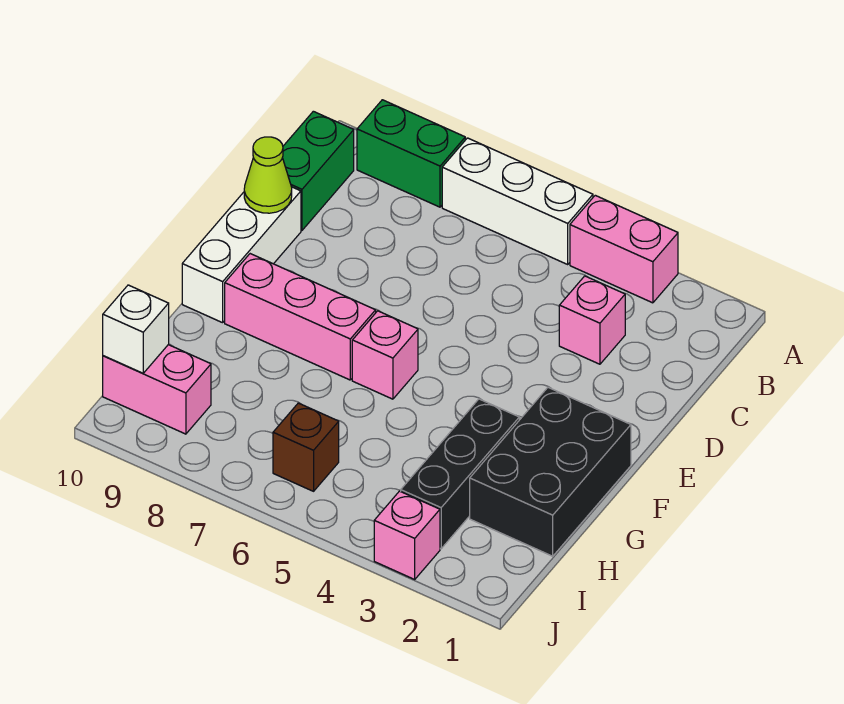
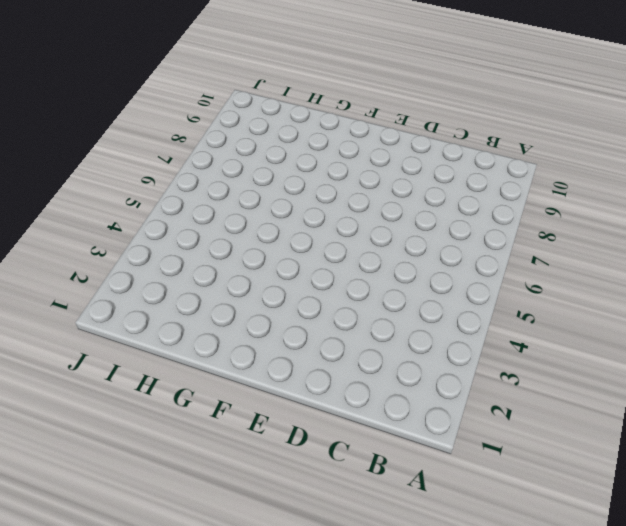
none -> pink brick A3:A4 level 1
none -> white brick A5:A7 level 1
none -> green brick A8:A9 level 1

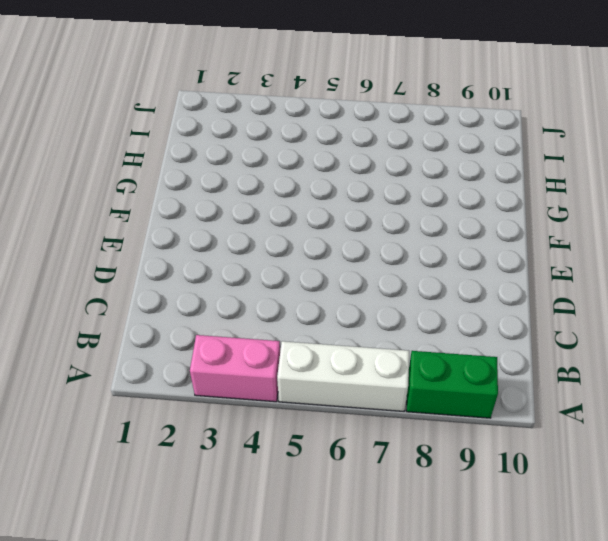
none -> green brick B10:C10 level 1
none -> pink brick C3 level 1
none -> white brick D10:F10 level 1

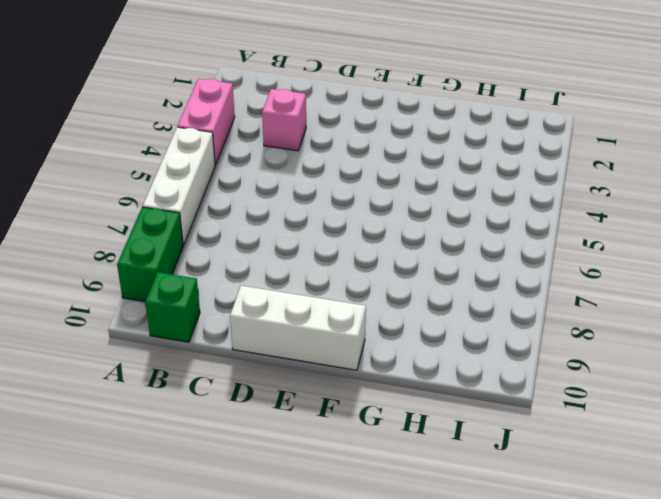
green brick B10 level 1 -> green brick B10:C10 level 1
none -> black brick F1:H2 level 1
none -> pink brick F6 level 1
none -> pink brick F7:F9 level 1

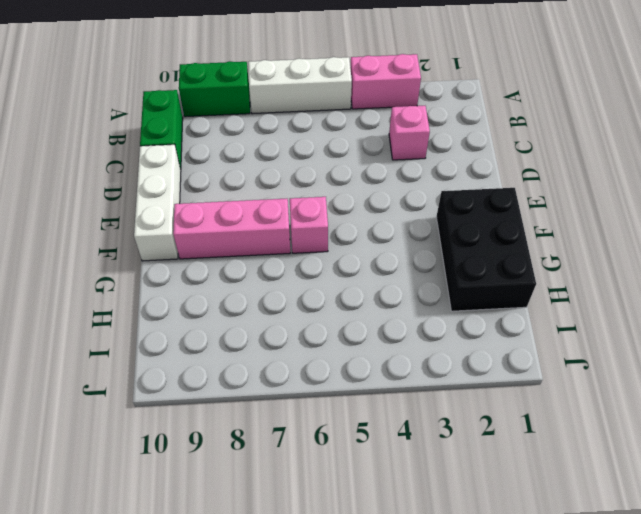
none -> black brick G3:I3 level 1
none -> brown brick I6 level 1
none -> pink brick I9:I10 level 1

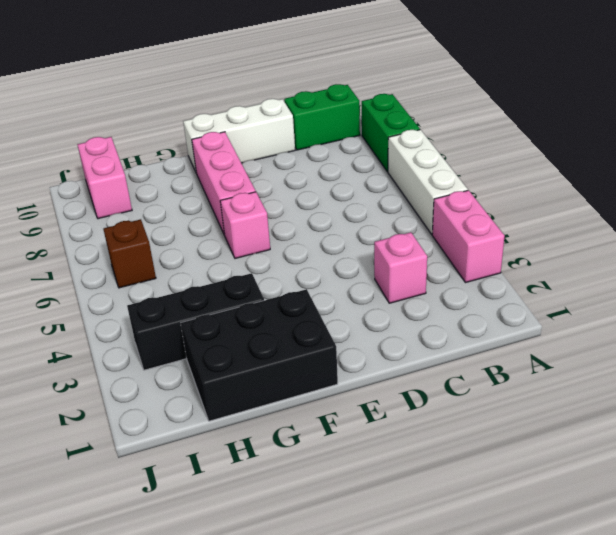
none -> pink brick J3 level 1
none -> lime cone D10 level 2
none -> white brick I10 level 2

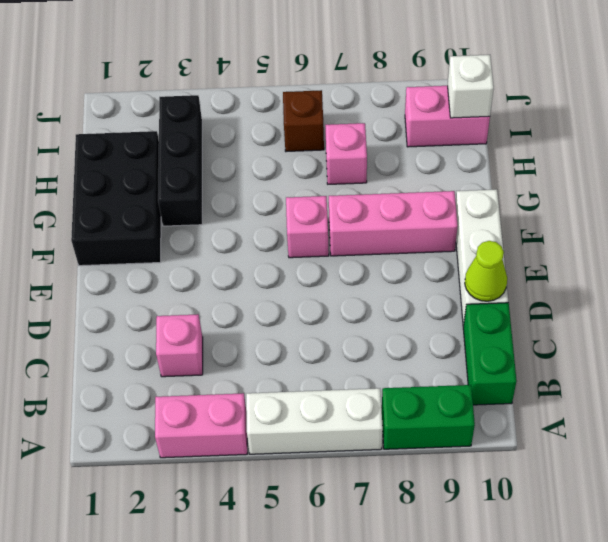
pink brick H7 level 1 -> pink brick J3 level 1

